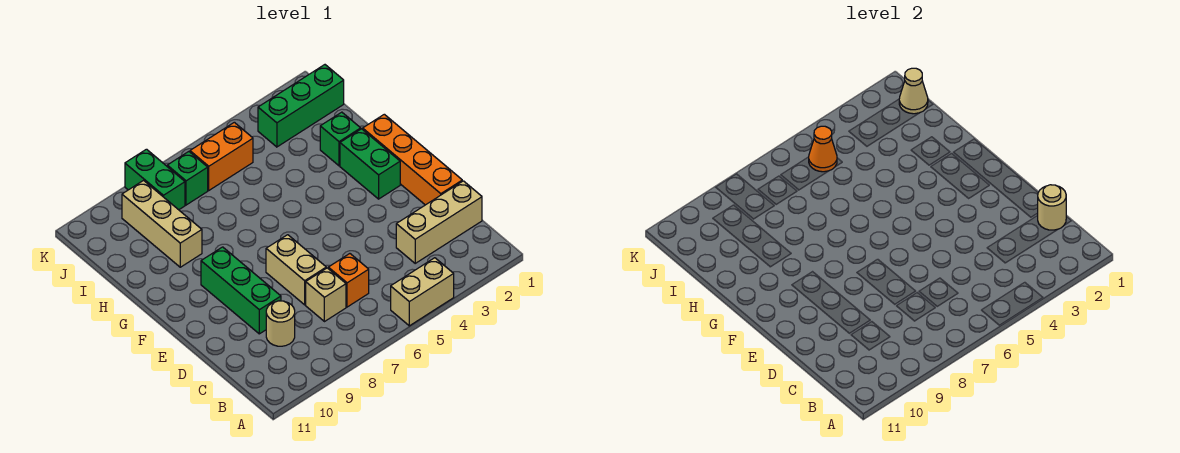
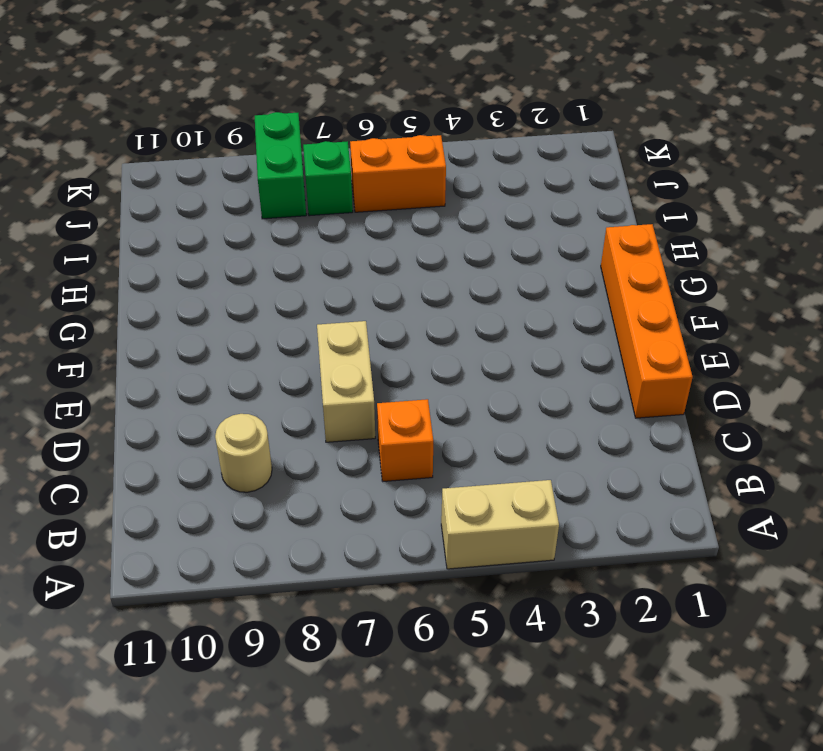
none -> tan brick C1:C3 level 1
none -> tan brick C7 level 1
none -> green brick D9:F9 level 1

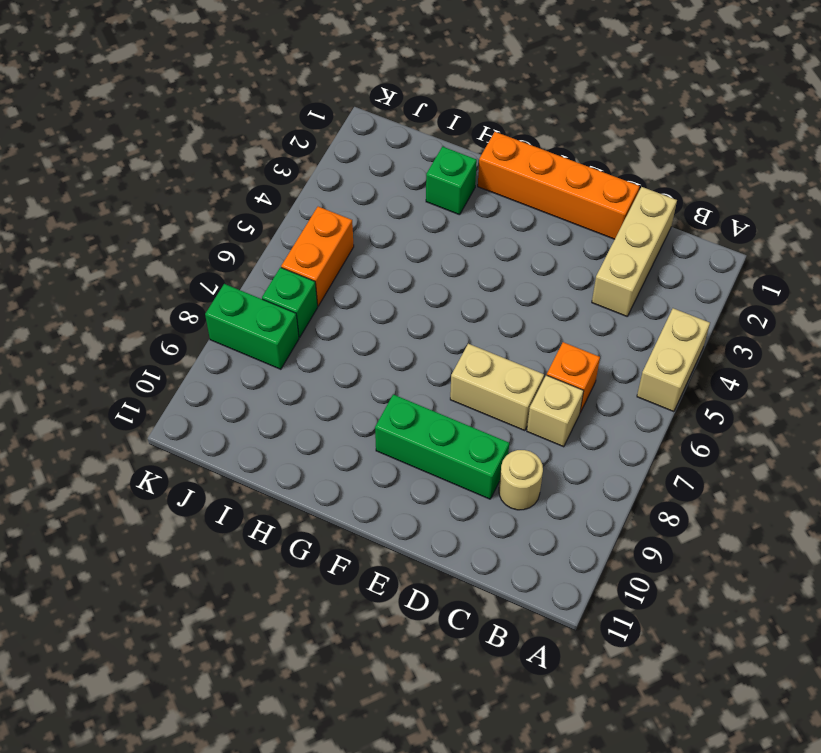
none -> green brick F2:G2 level 1
none -> tan brick H9:J9 level 1
none -> green brick J1:J3 level 1

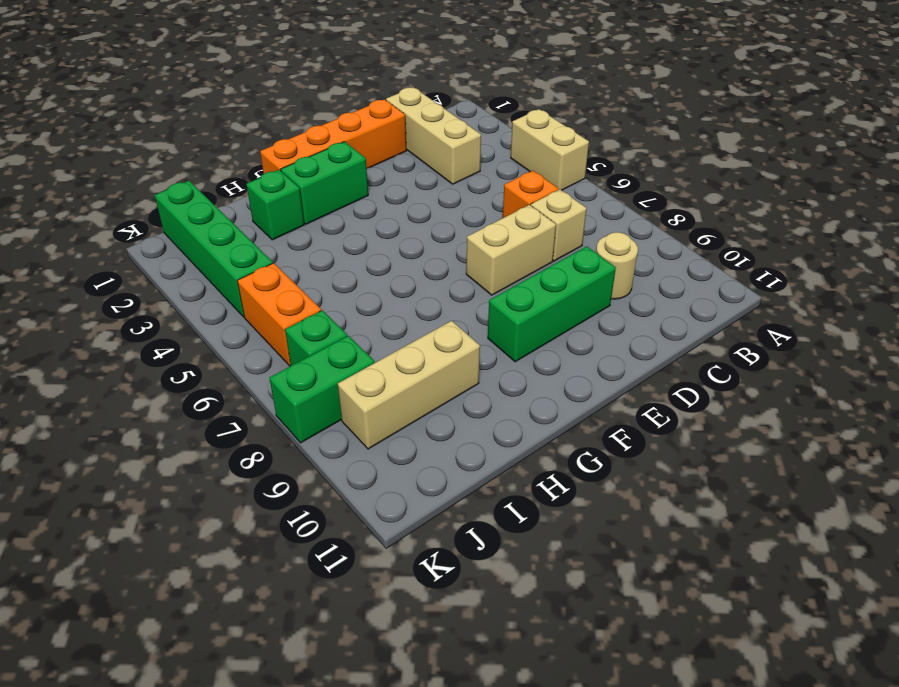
green brick J1:J4 level 1 -> green brick J1:J3 level 1
none -> tan round brick C1 level 2
none -> tan cone J1 level 2
none -> orange cone J5 level 2

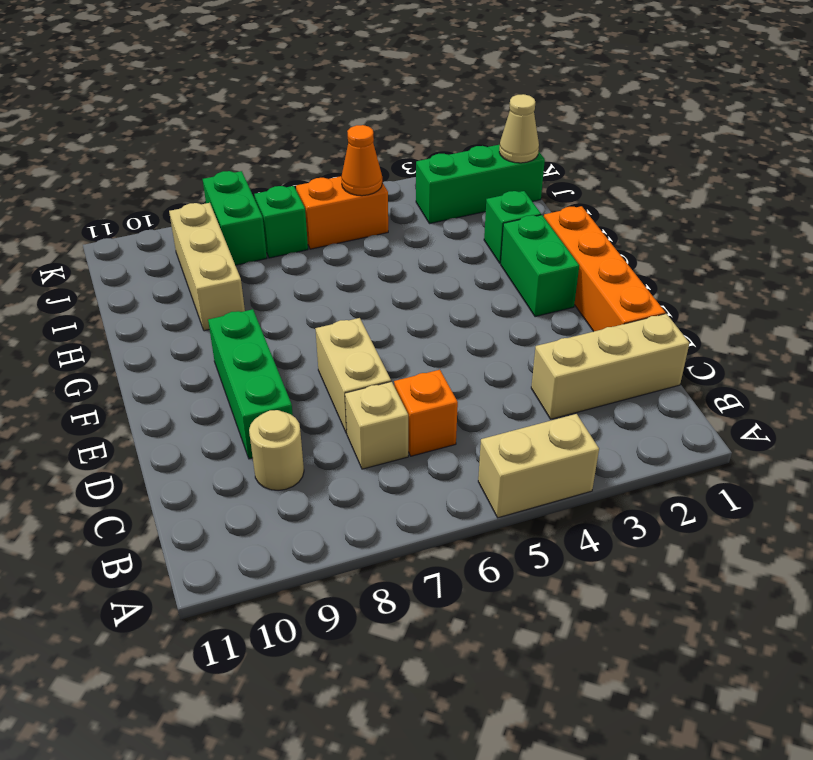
none -> tan round brick C1 level 2

